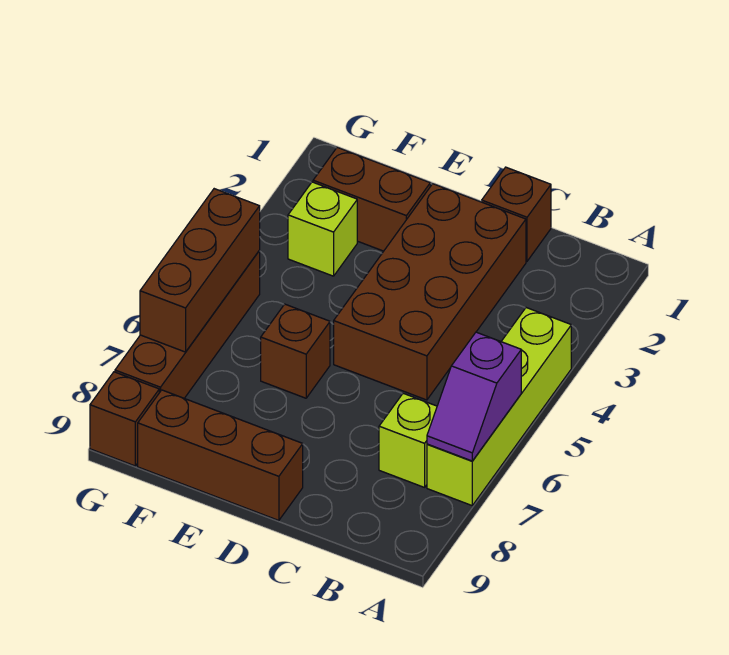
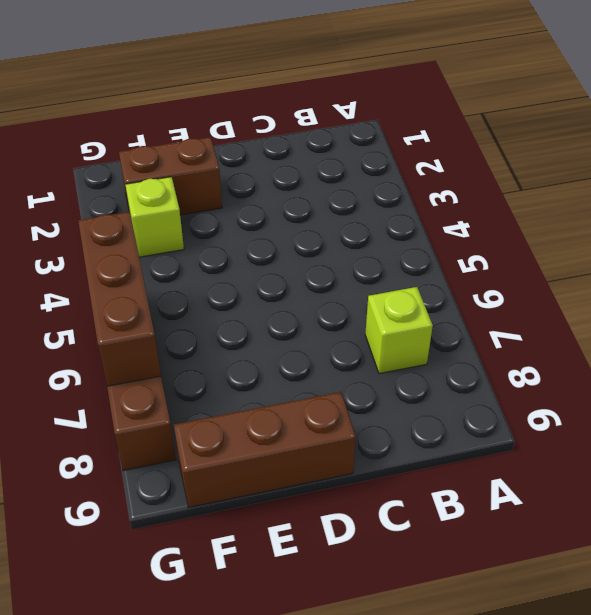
none -> lime brick A4:A7 level 1
none -> brown brick C1 level 1
none -> brown brick C2:D5 level 1

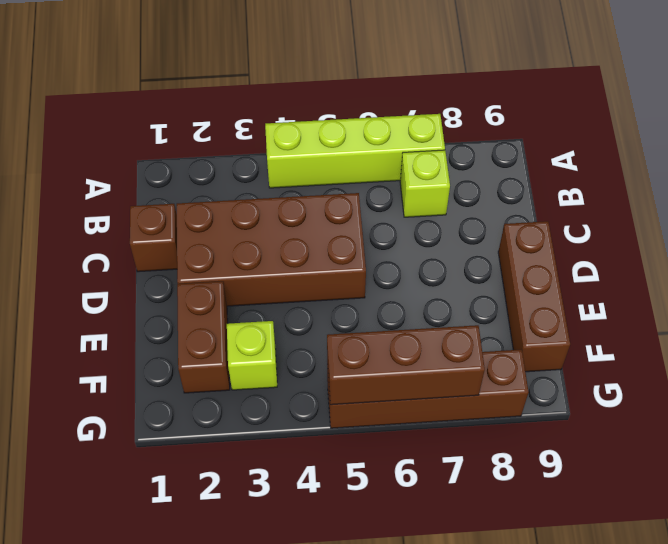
none -> brown brick E6 level 1
none -> brown brick G9 level 1
none -> purple slope A6:A7 level 2 top 6

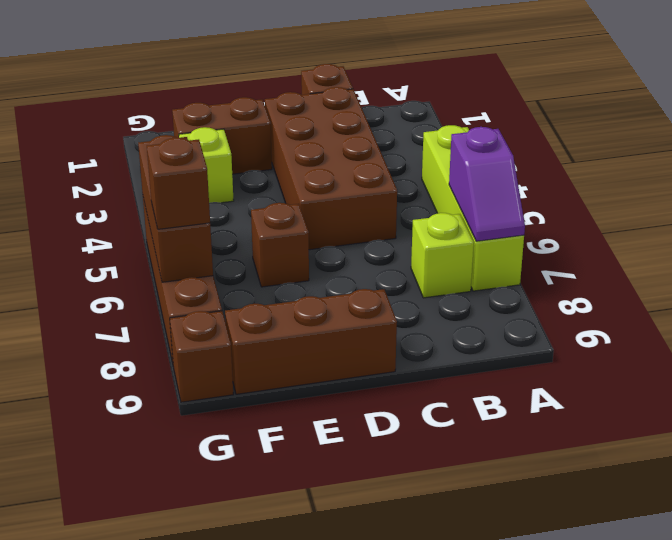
brown brick G7 level 3 -> none

